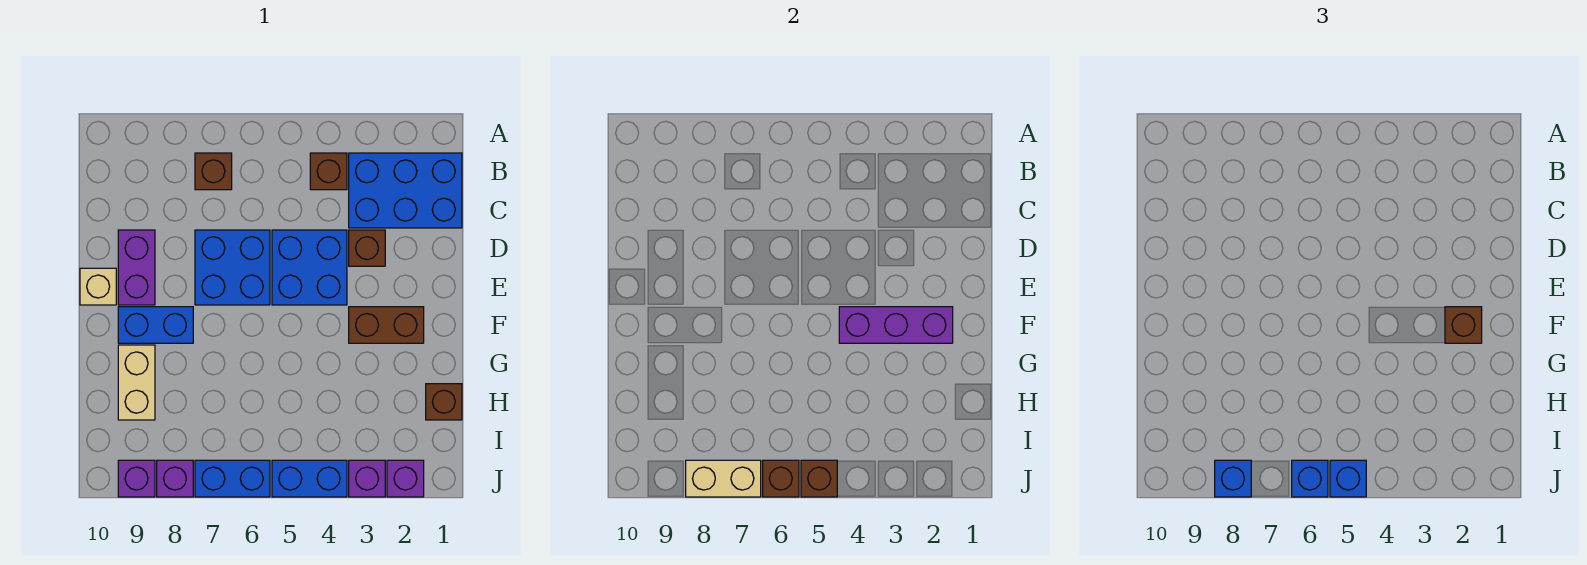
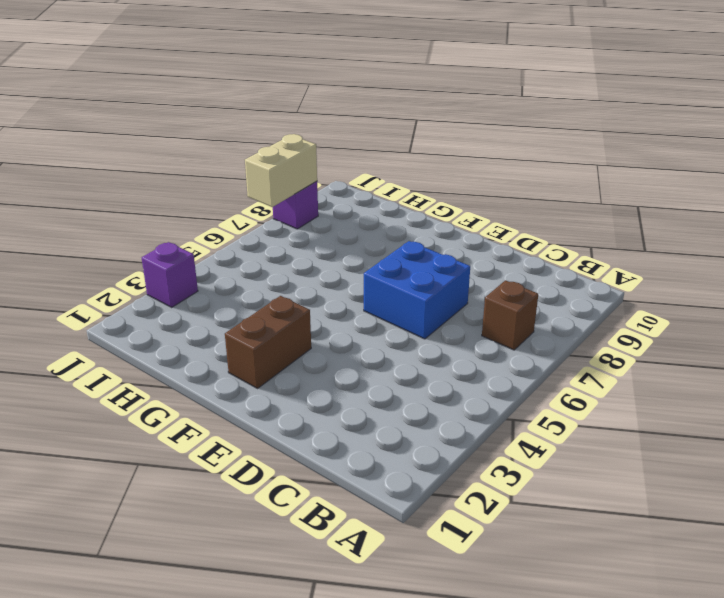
none -> blue brick B1:C3 level 1
none -> brown brick B4 level 1
none -> brown brick D3 level 1

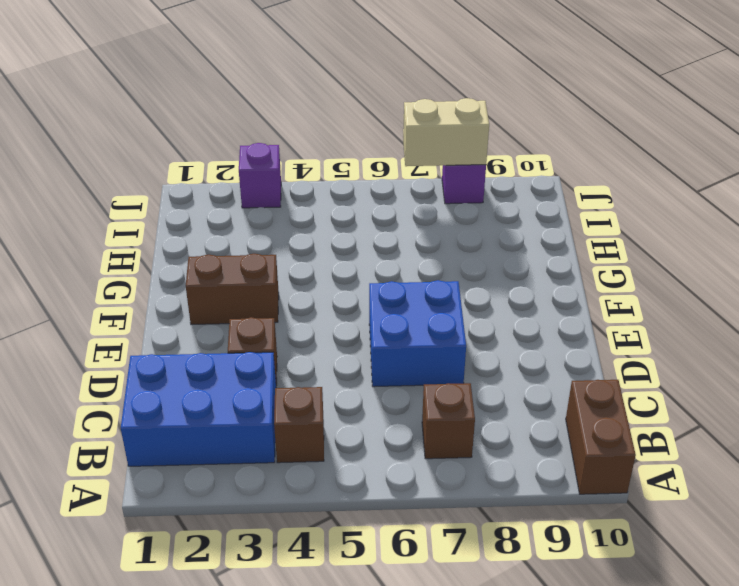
brown brick A10:B10 level 1 -> none
none -> blue brick D4:E5 level 1
none -> purple brick D9:E9 level 1
none -> tan brick E10 level 1

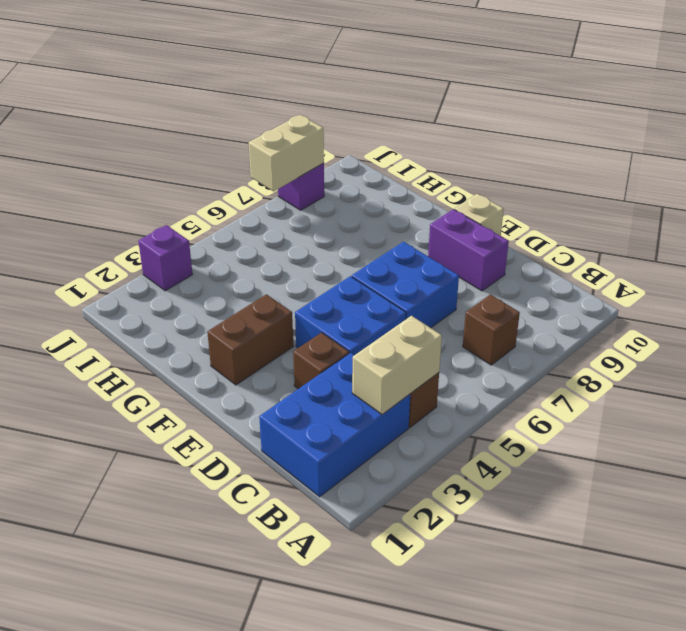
tan brick B3:B4 level 2 -> tan brick G9:H9 level 1
none -> blue brick F8:F9 level 1
none -> brown brick H1 level 1
none -> purple brick J2 level 1

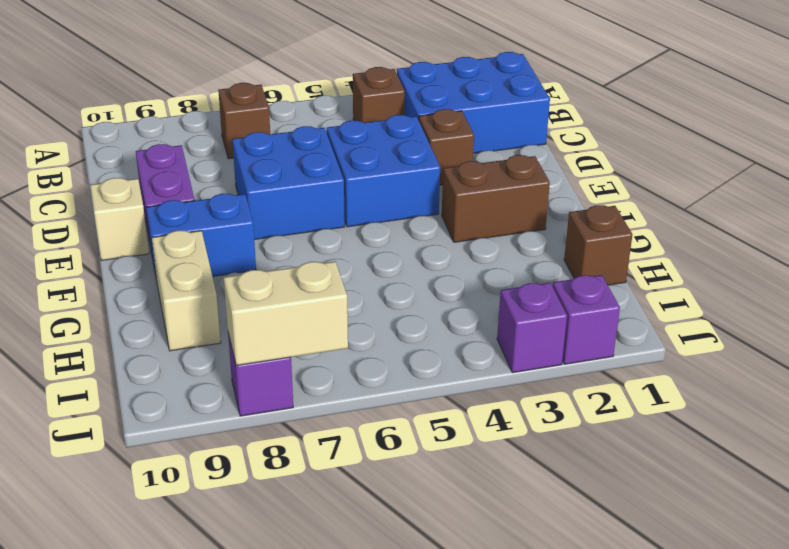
none -> blue brick J4:J5 level 1
none -> blue brick J6:J7 level 1
none -> purple brick J9 level 1

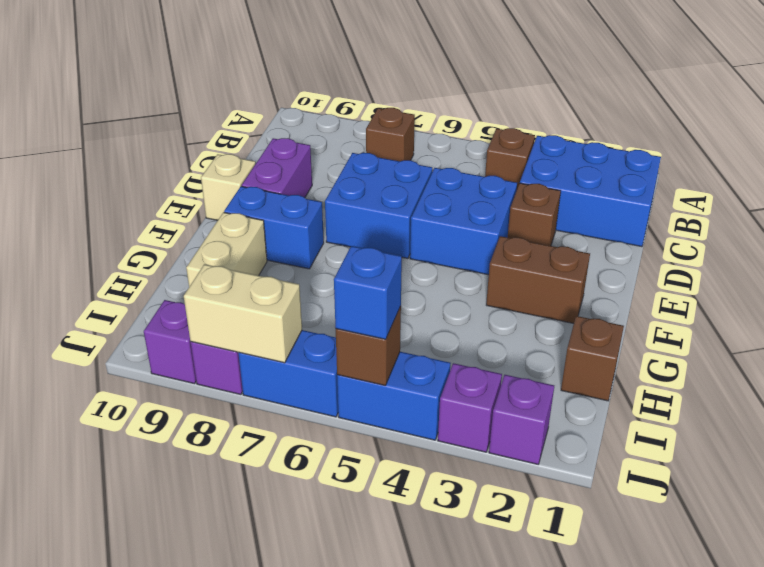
none -> purple brick F2:F4 level 2
none -> brown brick J6 level 2
none -> brown brick F2 level 3

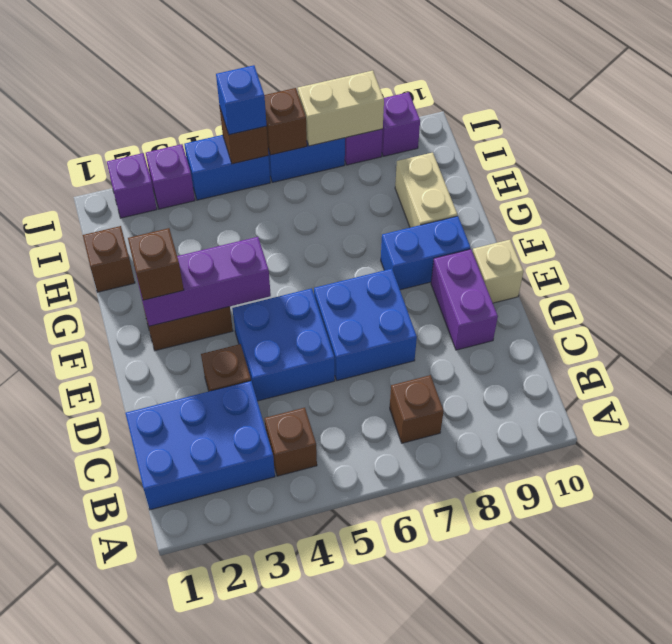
none -> blue brick J6 level 3
none -> blue brick J8 level 3

